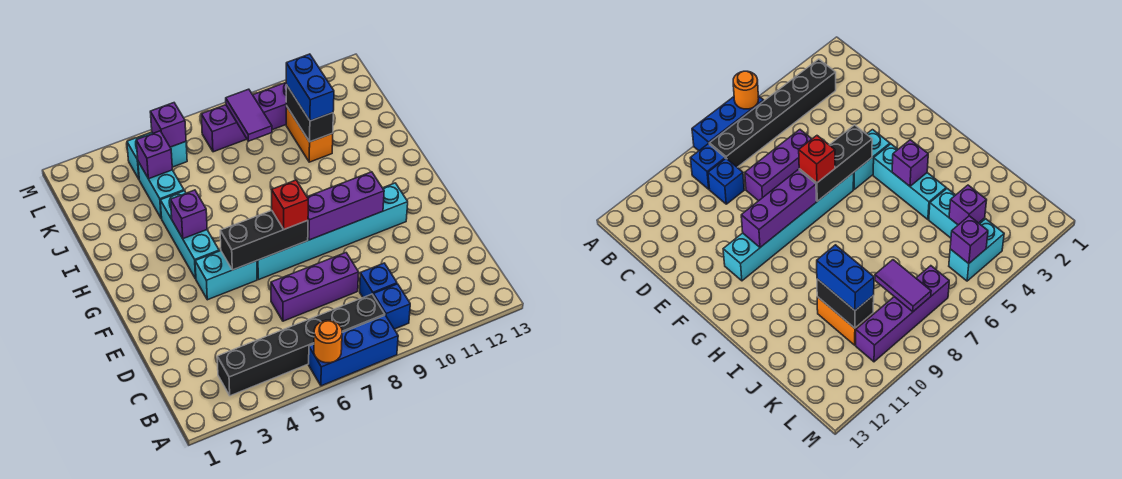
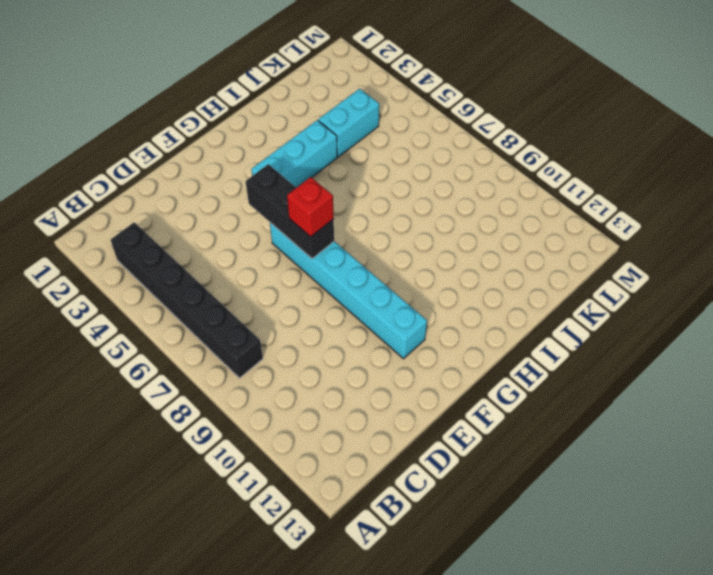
none -> blue brick A6:A8 level 1
none -> blue brick B9 level 1
none -> blue brick C9 level 1

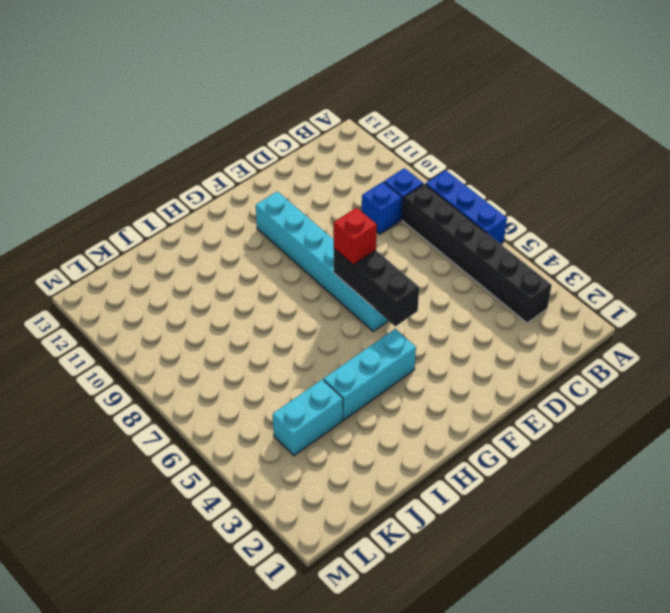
none -> purple brick D6:D8 level 1
none -> cyan brick F4:F5 level 1
none -> orange brick J10:K10 level 1

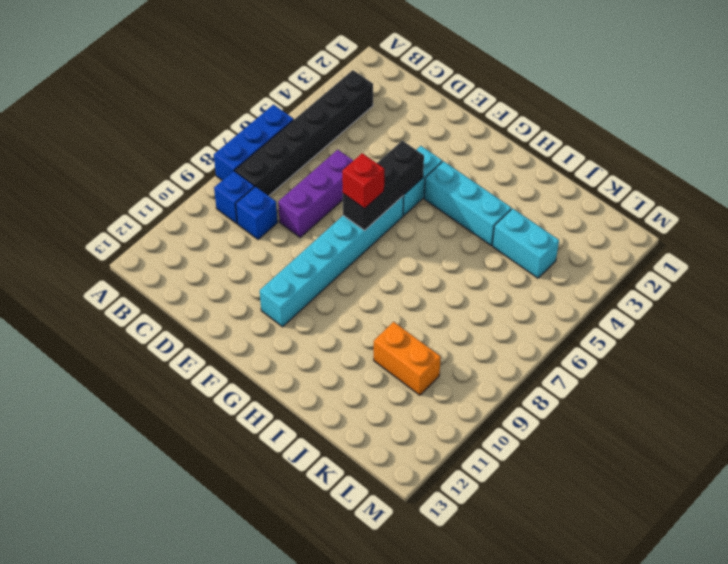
none -> cyan brick L4:L5 level 1
none -> purple brick L7:L10 level 1
none -> orange round brick A6 level 2

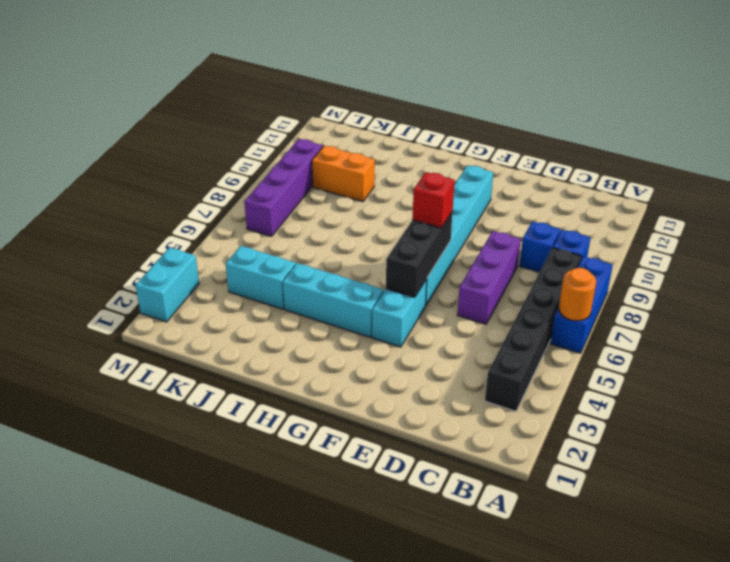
cyan brick M2:M3 level 1 -> cyan brick L4:L5 level 1
none -> purple brick F8:F10 level 2
none -> purple brick H4 level 2
none -> black brick J10:K10 level 2

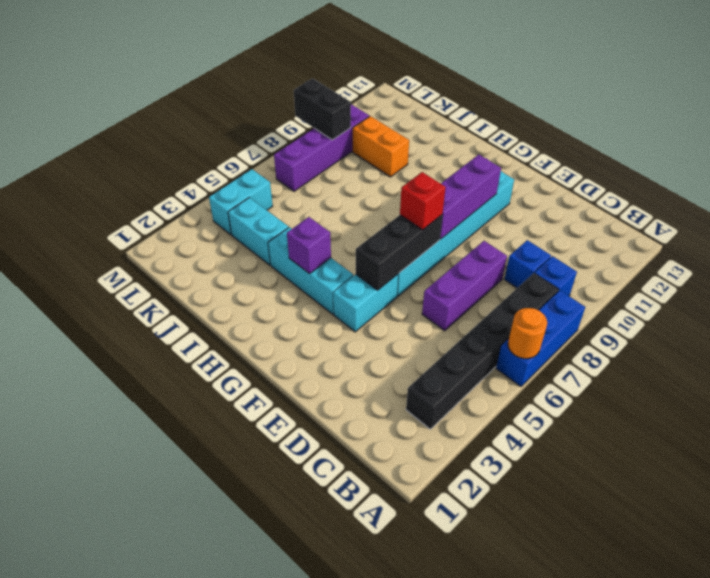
black brick L9:M9 level 2 -> black brick J10:K10 level 2
none -> purple brick K4 level 2
none -> purple tile K8:L8 level 2
none -> purple brick L5 level 2

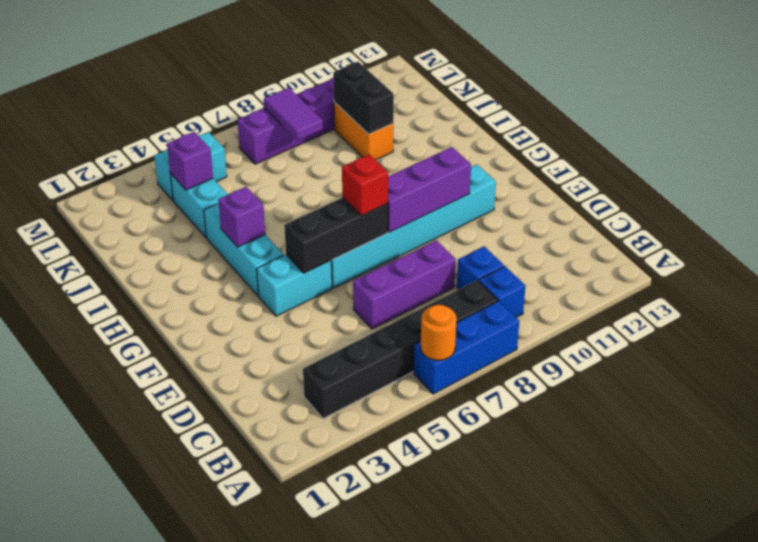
none -> purple brick L5 level 2
none -> blue brick J10:K10 level 3

